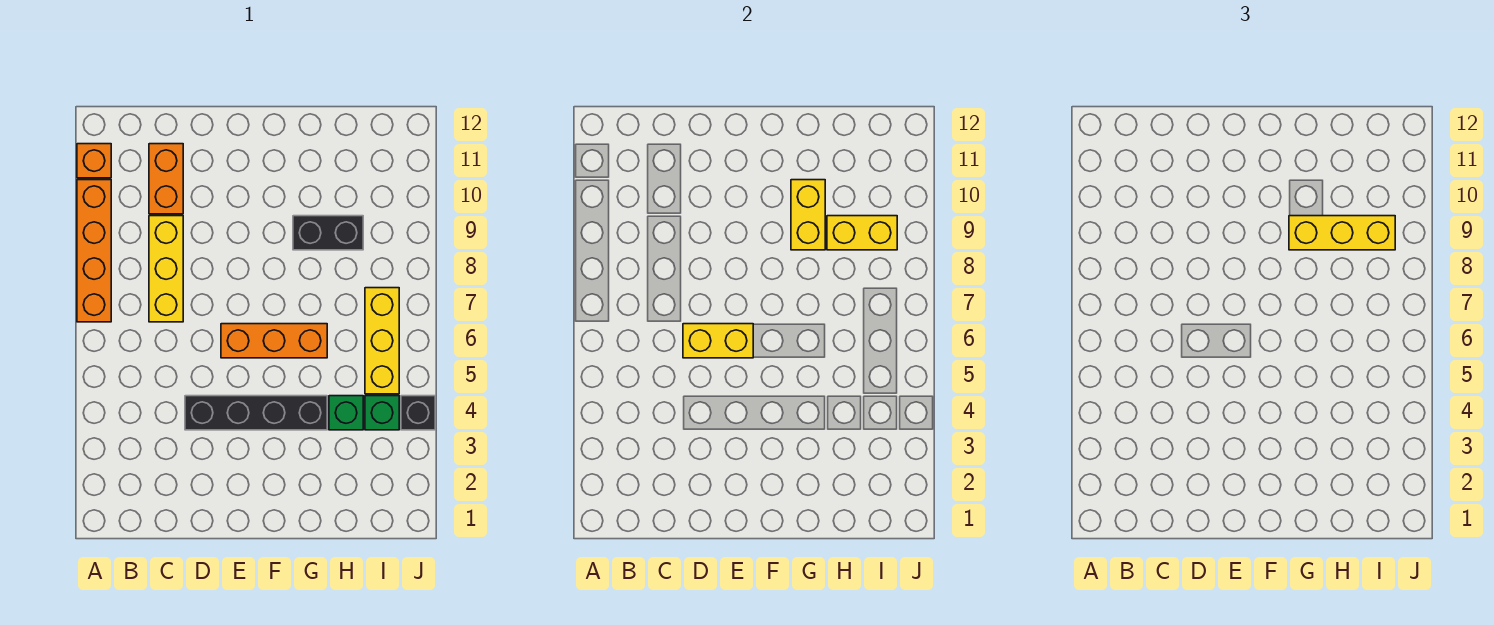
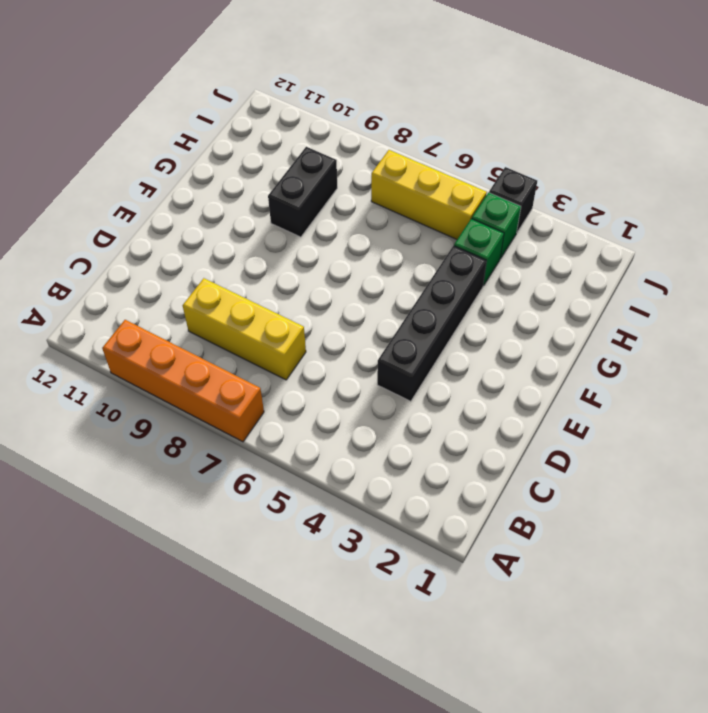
none -> orange brick A11 level 1
none -> orange brick C10:C11 level 1
none -> orange brick E6:G6 level 1

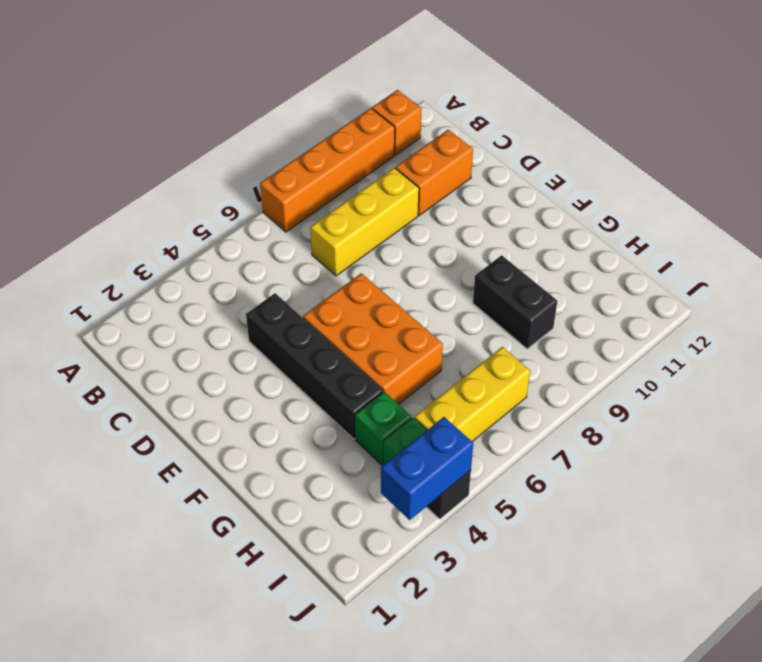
orange brick E5:G6 level 1 -> orange brick E6:G6 level 1
blue brick J3:J4 level 2 -> none
none -> yellow brick D6:E6 level 2
none -> yellow brick G9:G10 level 2
none -> yellow brick H9:I9 level 2

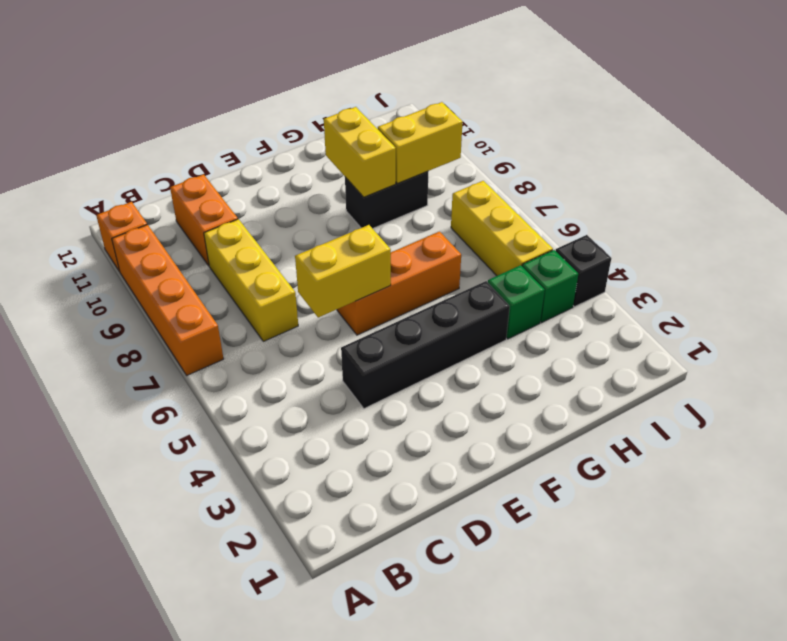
none -> yellow brick G9:I9 level 3

